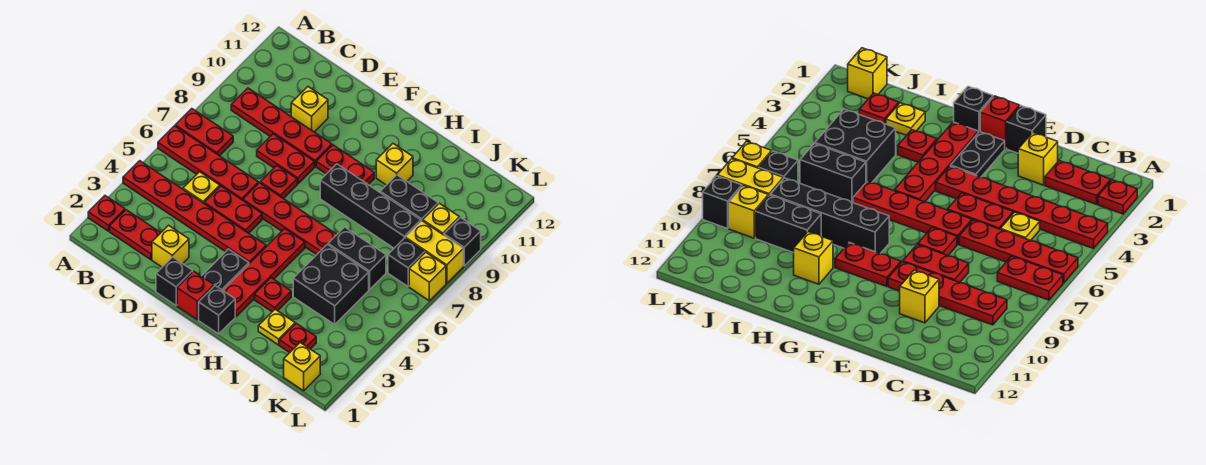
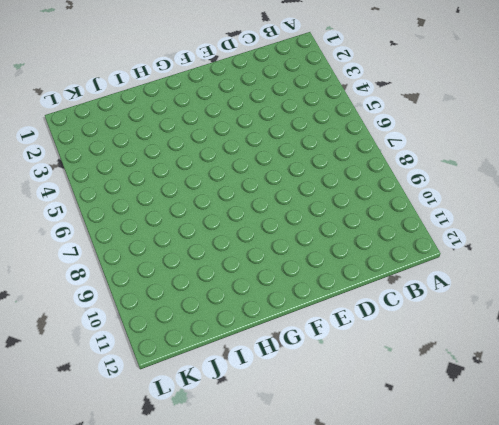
none -> red plate A2 level 1
none -> red plate A4:F4 level 1
none -> red plate A6:D6 level 1
none -> red plate A7:B7 level 1

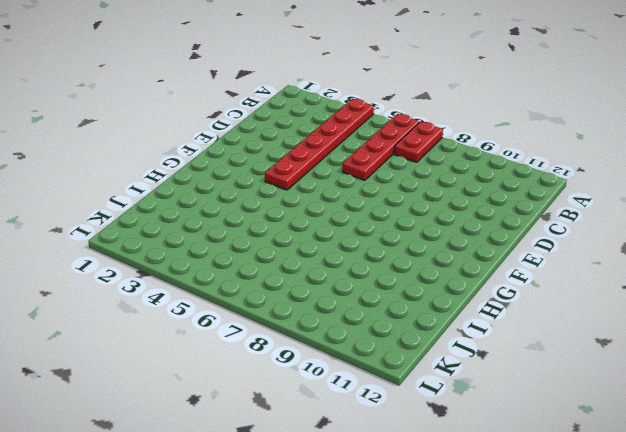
none -> red plate A2 level 1
none -> red plate B2:C2 level 1
none -> red plate B9:E9 level 1
none -> yellow plate C5 level 1

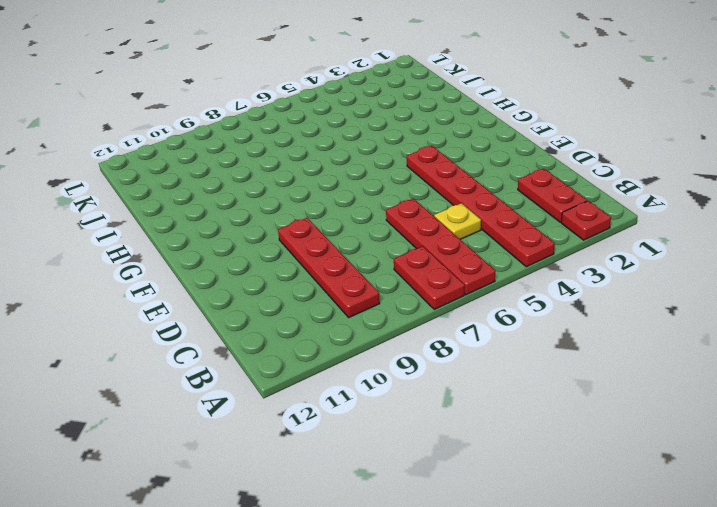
none -> yellow brick D2 level 1
none -> red plate D5:E5 level 1
none -> red plate D8:E8 level 1
none -> yellow brick D10 level 1

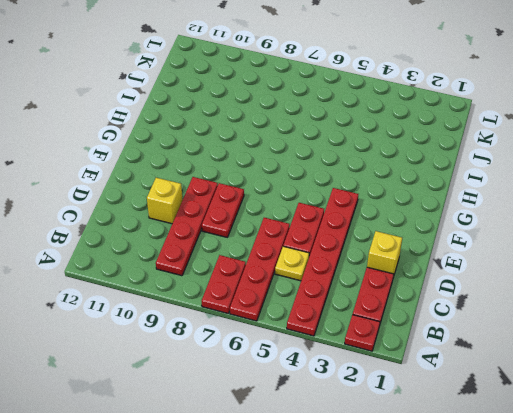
none -> black brick E1 level 1
none -> red plate E6:H6 level 1
none -> red plate E7 level 1
none -> red brick F1 level 1

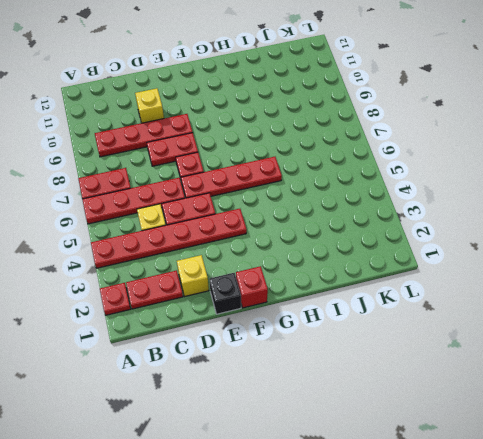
none -> black plate F2:F3 level 1
none -> red plate F9:G9 level 1
none -> black brick G1 level 1
none -> red plate G2:G5 level 1

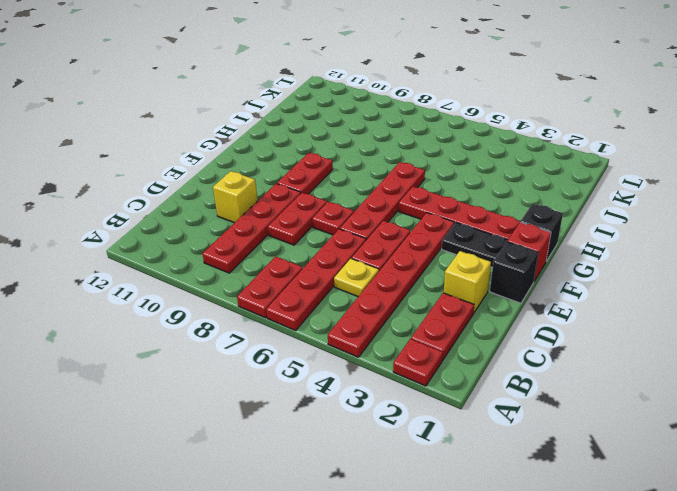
none -> black brick G8:J8 level 1
none -> red plate H3 level 1
none -> yellow brick H10 level 1
none -> yellow plate I2 level 1

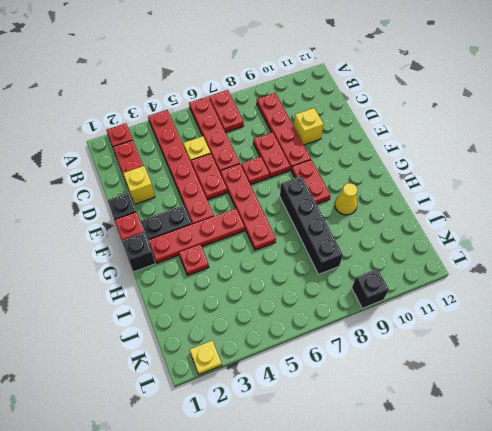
yellow cone H10 level 1 -> yellow brick H10 level 1
yellow plate L2 level 1 -> yellow plate I2 level 1
none -> black brick I4:J5 level 1
none -> black brick I6:J6 level 1
none -> black brick I9:J9 level 1
none -> red plate J2 level 1

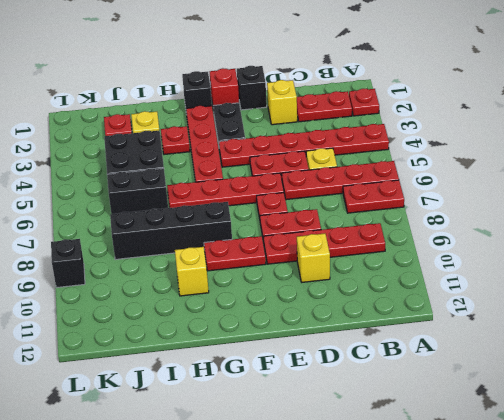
none -> black brick I9:J9 level 1
none -> yellow brick K1 level 1
none -> black brick K7 level 1
none -> yellow brick K8:L8 level 1

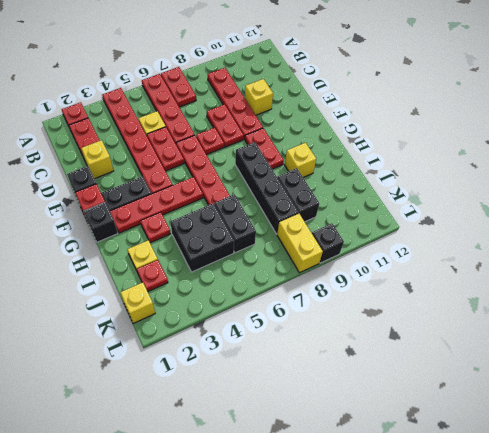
none -> black brick K7 level 1
none -> yellow brick K9 level 1
none -> yellow brick L7 level 1

